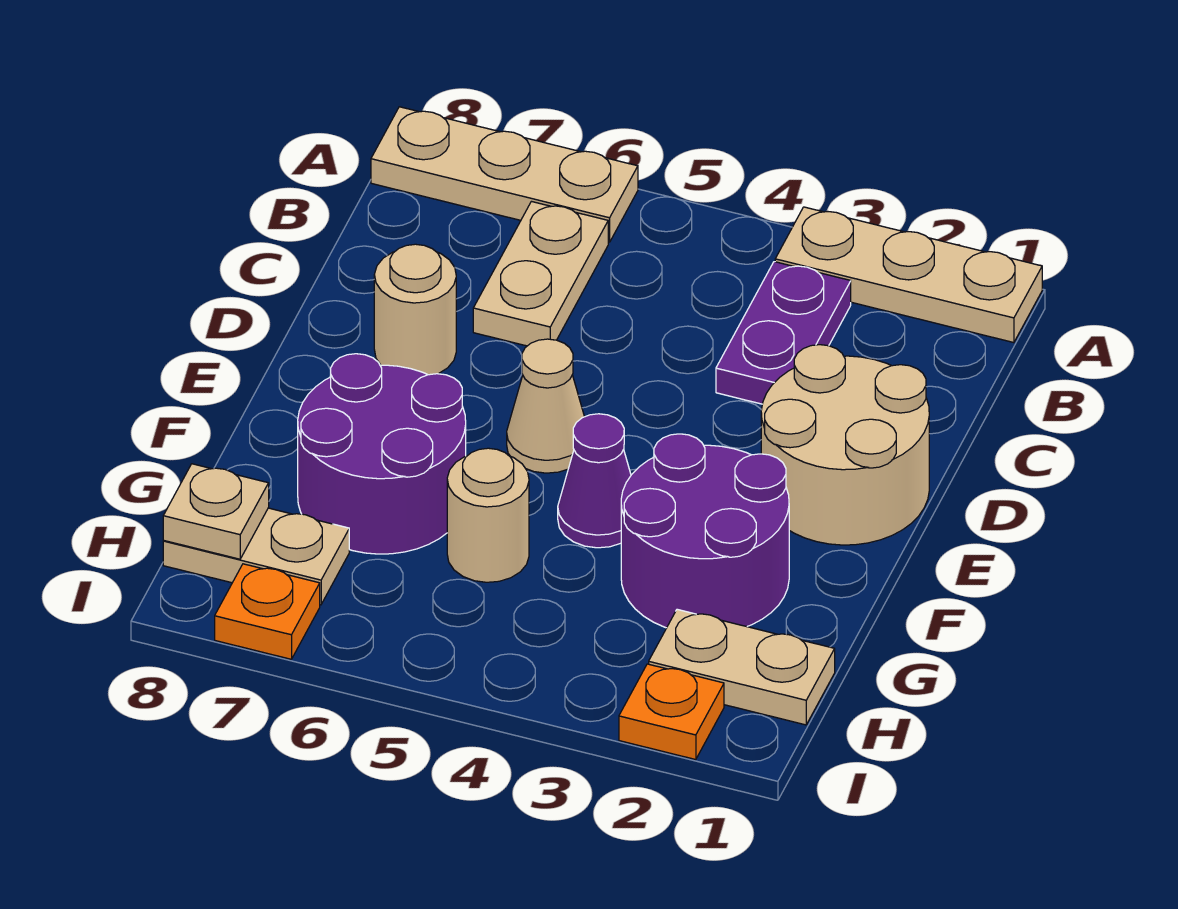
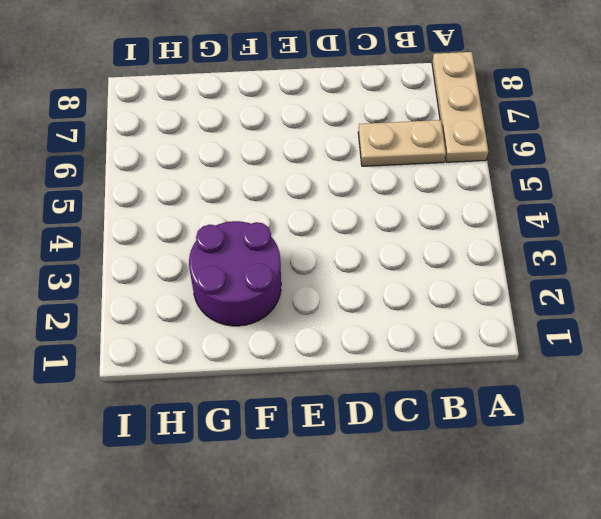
none -> tan plate A1:A3 level 1
none -> purple plate B3:C3 level 1
none -> tan round brick D1:E2 level 1

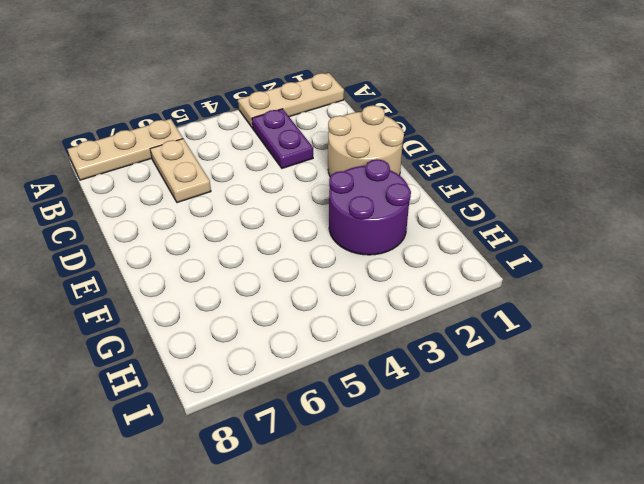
none -> tan round brick D7 level 1
none -> tan cone E5 level 1
none -> purple cone F4 level 1

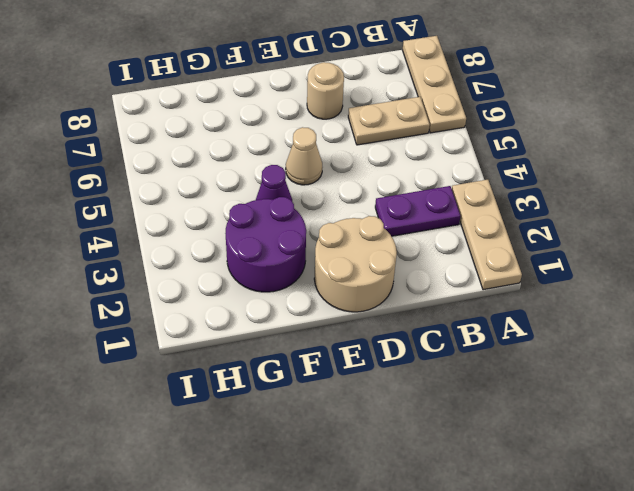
none -> purple round brick F6:G7 level 1
none -> tan round brick G5 level 1
none -> tan plate H1:H2 level 1

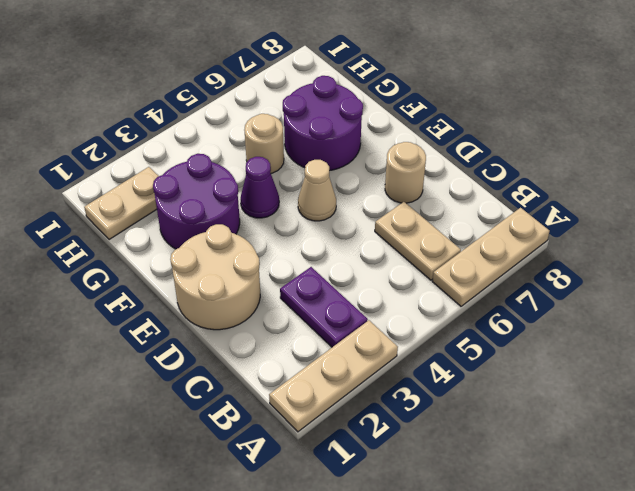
none -> tan plate H7:H8 level 1
none -> orange plate I2 level 1
none -> orange plate I7 level 1

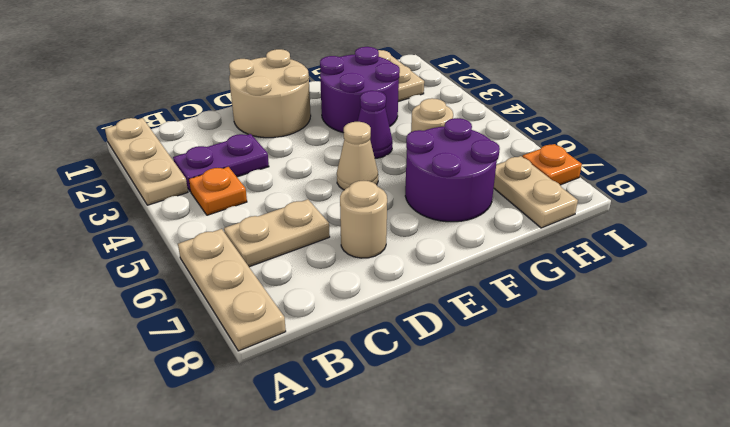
orange plate B4 level 1 -> orange plate I2 level 1
none -> tan plate H8 level 2

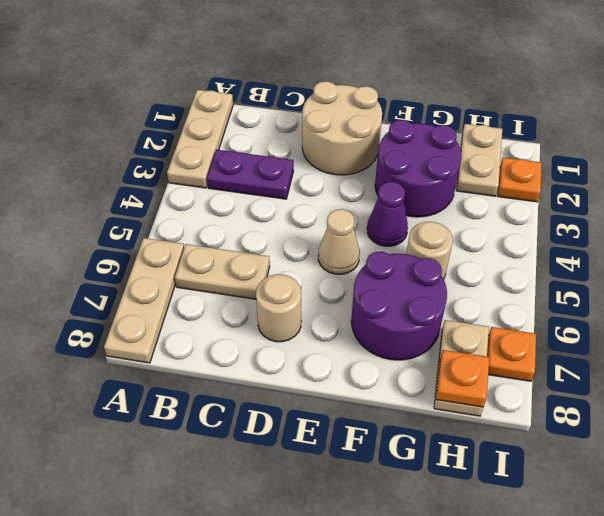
orange plate H8 level 2 -> tan plate H8 level 2

